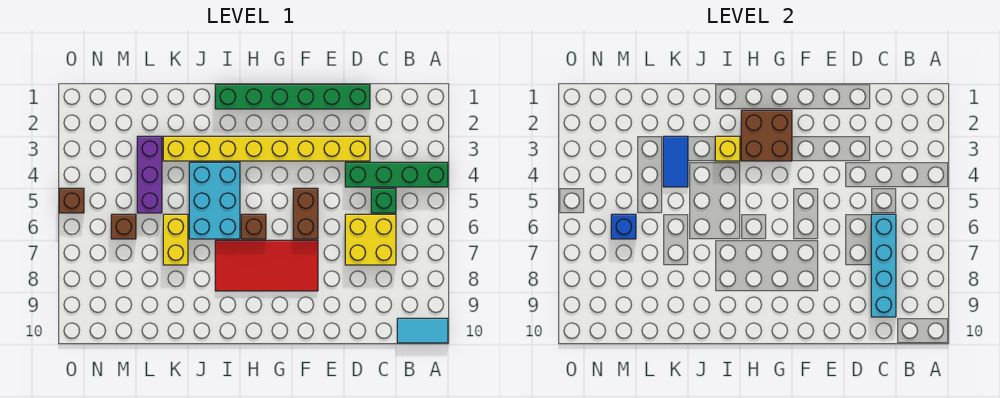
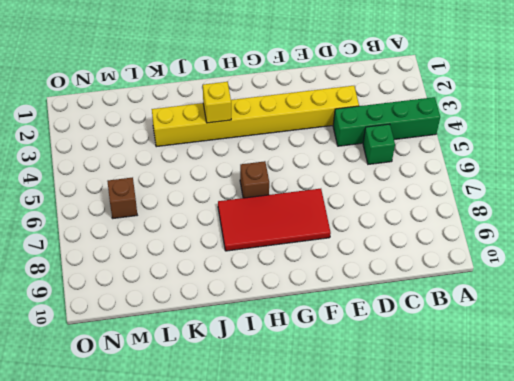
none -> cyan tile A10:B10 level 1
none -> yellow brick C6:D7 level 1
none -> green brick D1:I1 level 1

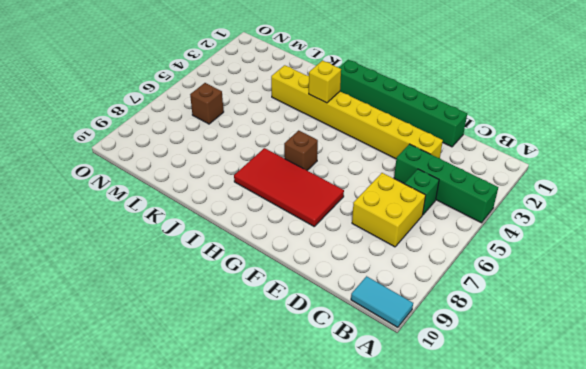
none -> brown brick F5:F6 level 1
none -> cyan brick I4:J6 level 1
none -> yellow brick K6:K7 level 1

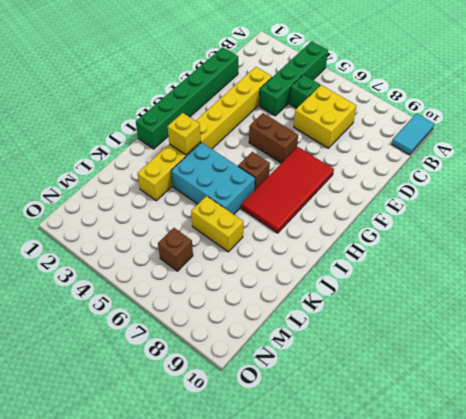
none -> purple brick L3:L5 level 1
none -> brown brick O5 level 1
none -> cyan brick C6:C9 level 2

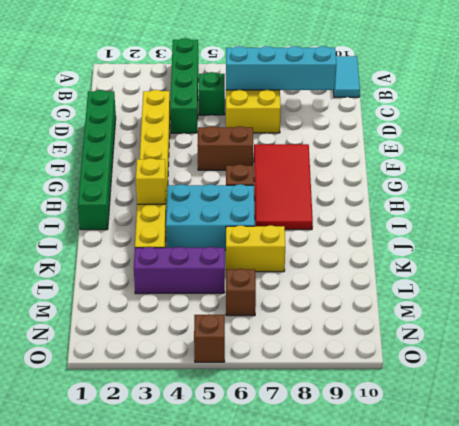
none -> brown brick G2:H3 level 2
none -> blue tile K3:K4 level 2
none -> blue brick M6 level 2

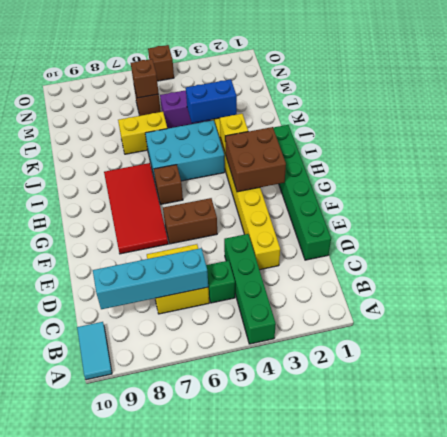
blue brick K3:K4 level 2 -> blue tile K3:K4 level 2
brown brick M6 level 2 -> blue brick M6 level 2

